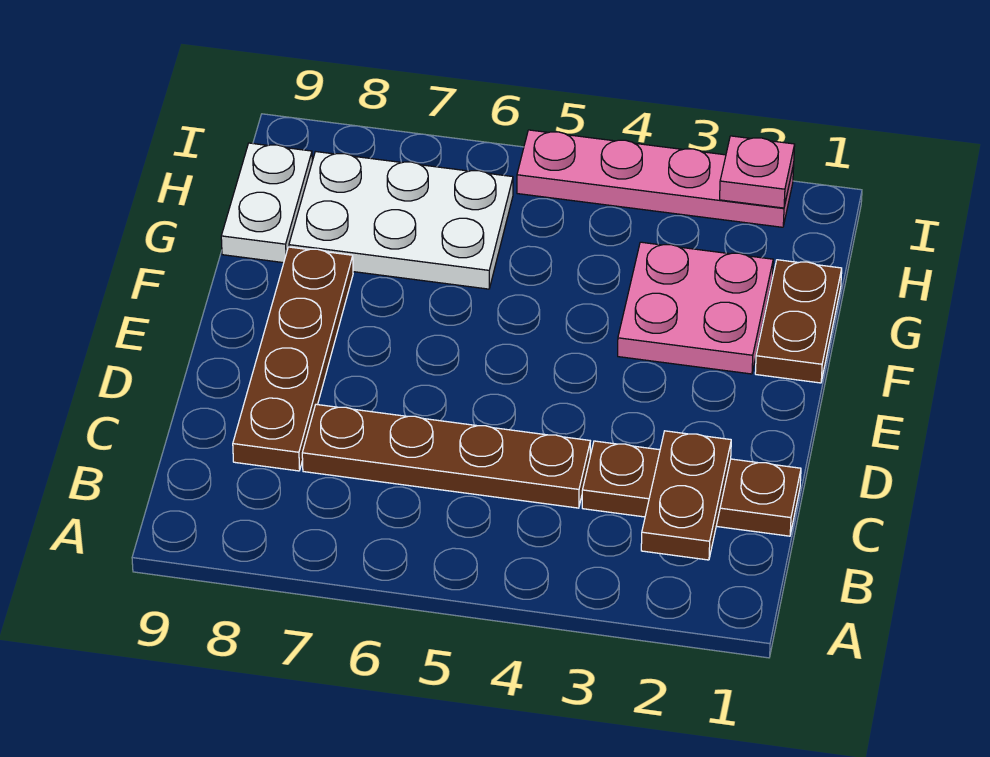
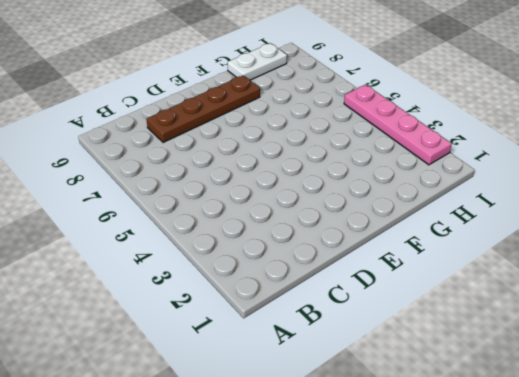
none -> brown plate C1:C3 level 1
none -> brown plate C4:C7 level 1

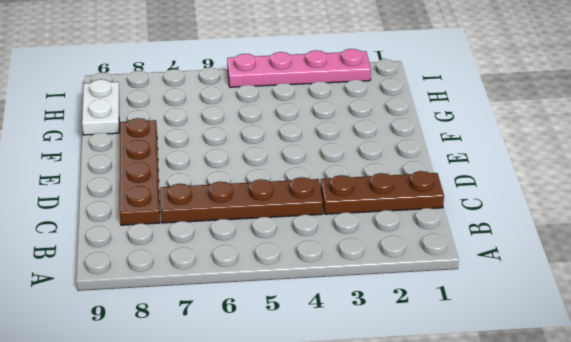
none -> brown plate F1:G1 level 1
none -> pink plate F2:G3 level 1

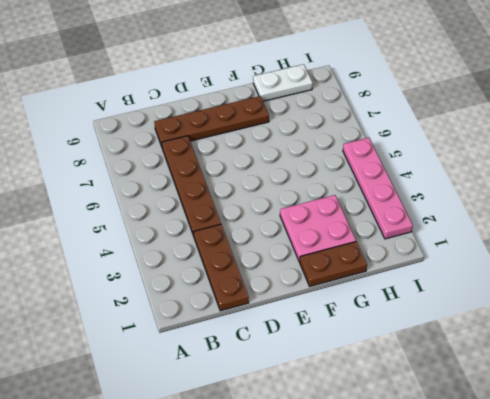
none -> white plate G6:H8 level 1
none -> brown plate B2:C2 level 2

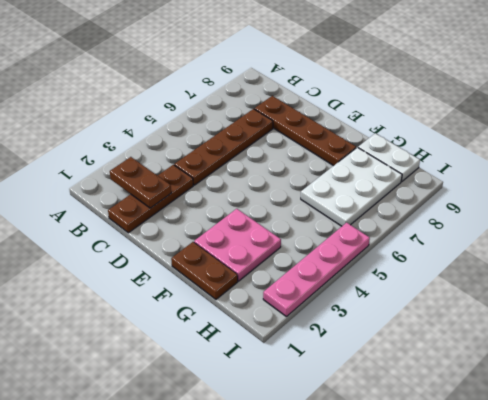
none -> pink plate I2 level 2

